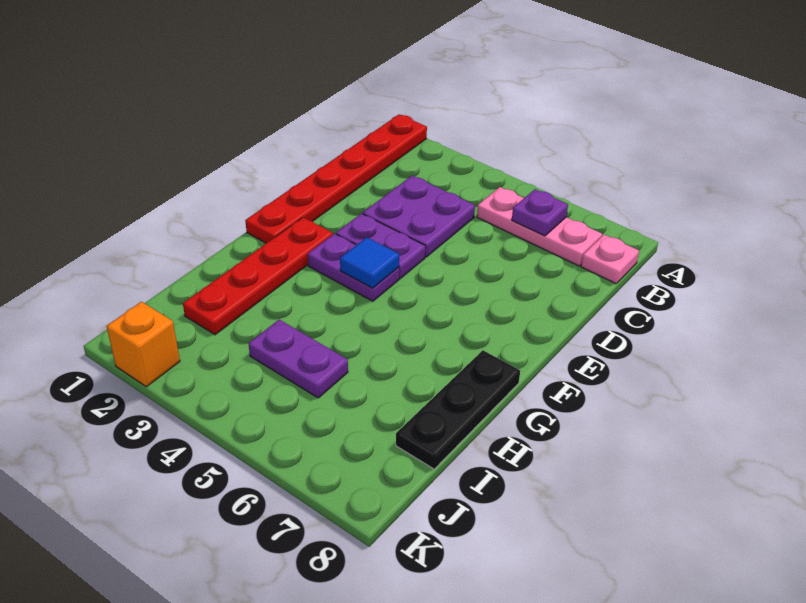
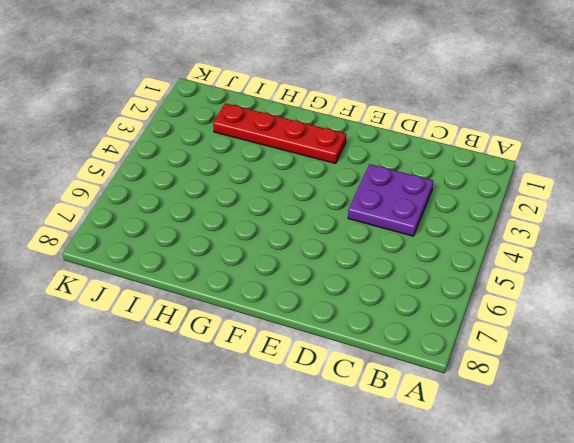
none -> red plate A1:F1 level 1
none -> pink plate B5:B7 level 1
none -> pink plate B8 level 1

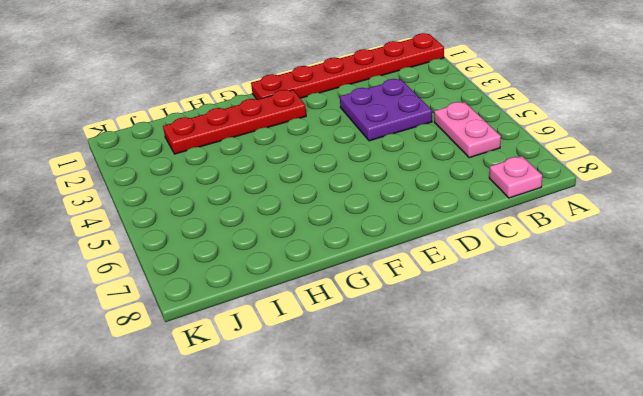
pink plate B5:B6 level 1 -> pink plate B5:B7 level 1
none -> purple plate E3:E4 level 1
none -> purple plate F3:F4 level 1
none -> black plate G8:I8 level 1

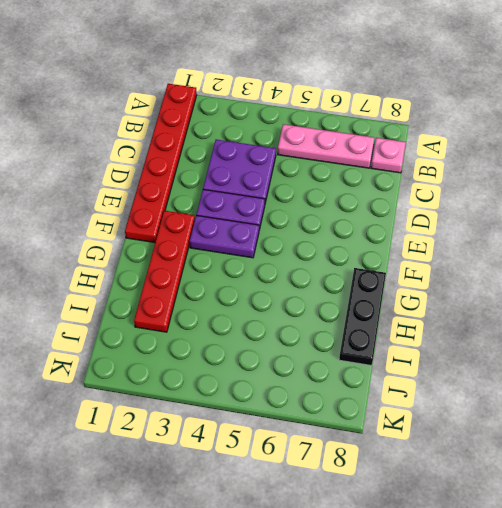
none -> purple plate I4:I5 level 1
none -> orange brick K2 level 1
none -> purple plate B6 level 2

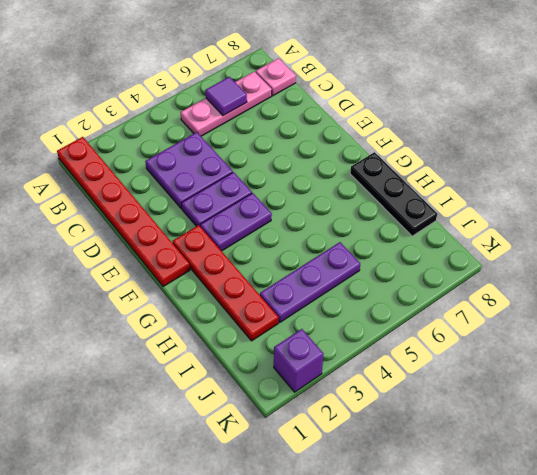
purple tile B6 level 2 -> purple plate B6 level 2
purple plate I3:I5 level 1 -> purple plate I4:I5 level 1
purple brick K2 level 1 -> orange brick K2 level 1
none -> blue tile F4 level 2

